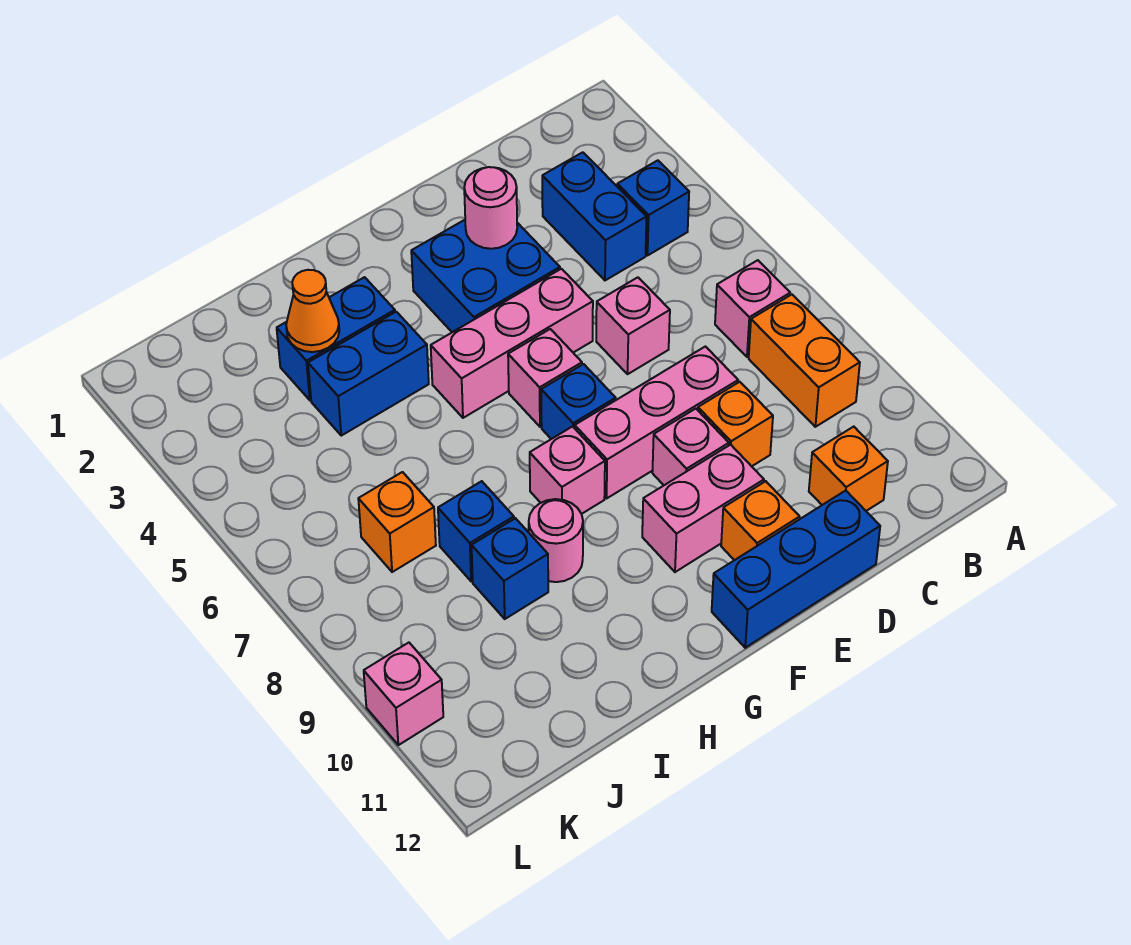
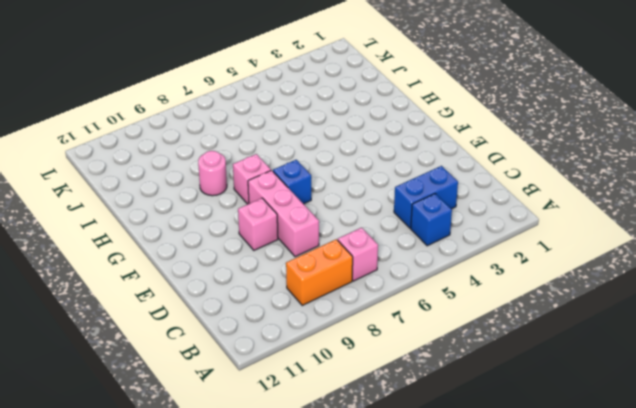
none -> orange brick C11 level 1
none -> pink brick D6 level 1
none -> orange brick D9 level 1

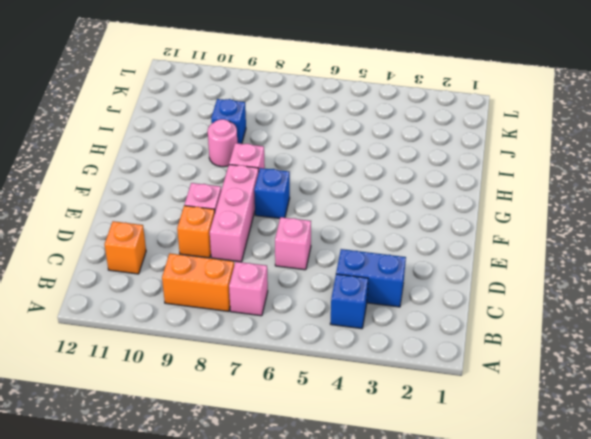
none -> blue brick D12:F12 level 1
none -> blue brick E3:F4 level 1
none -> pink brick E5:G5 level 1

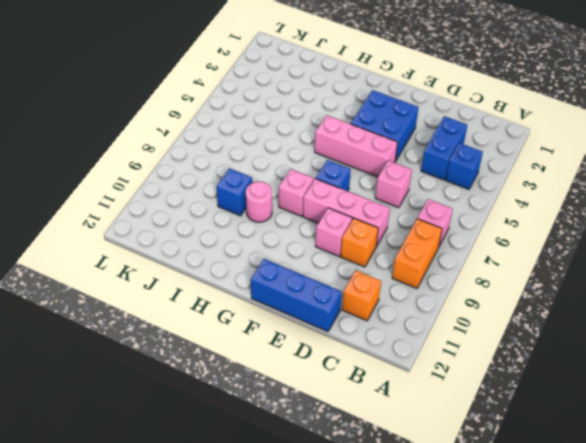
none -> pink brick E10:F10 level 1
none -> orange brick E11 level 1
none -> pink brick F6 level 1

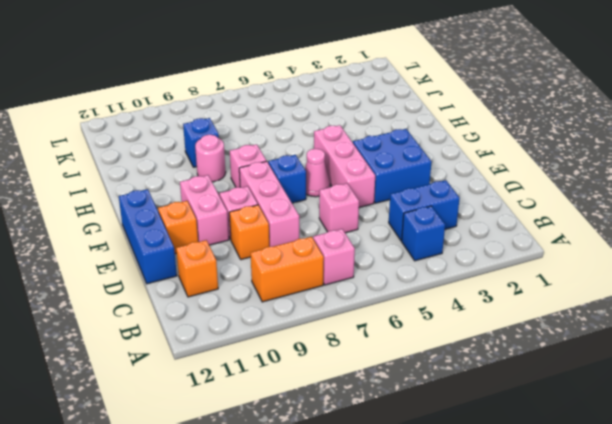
pink cone F6 level 1 -> pink brick F6 level 1
none -> blue brick H3:I3 level 1
none -> blue brick H4:I4 level 1
none -> blue brick I8 level 1

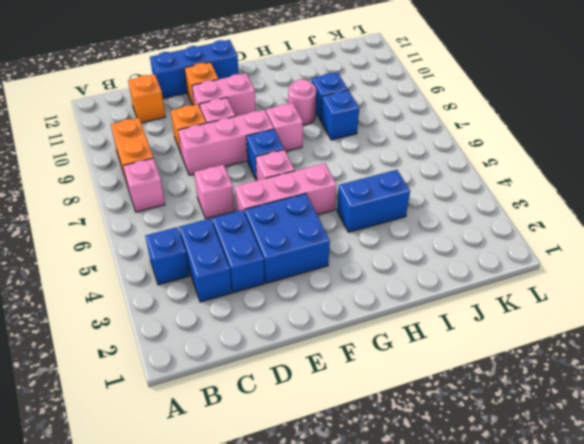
blue brick D3:D4 level 1 -> blue brick H3:I3 level 1
none -> orange brick J7 level 1
none -> pink brick L10 level 1
none -> pink round brick E3 level 2

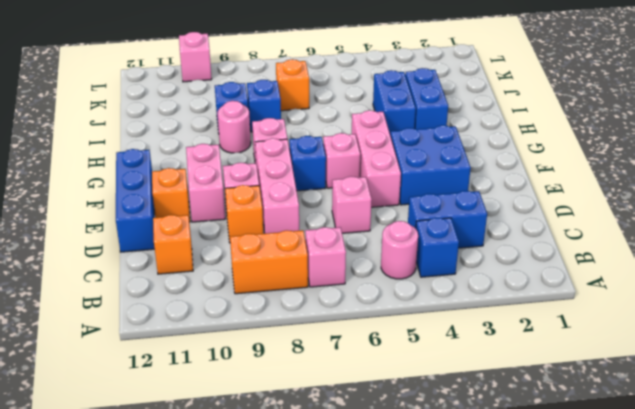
pink round brick B5 level 1 -> pink round brick E3 level 2
none -> orange cone I3 level 2

